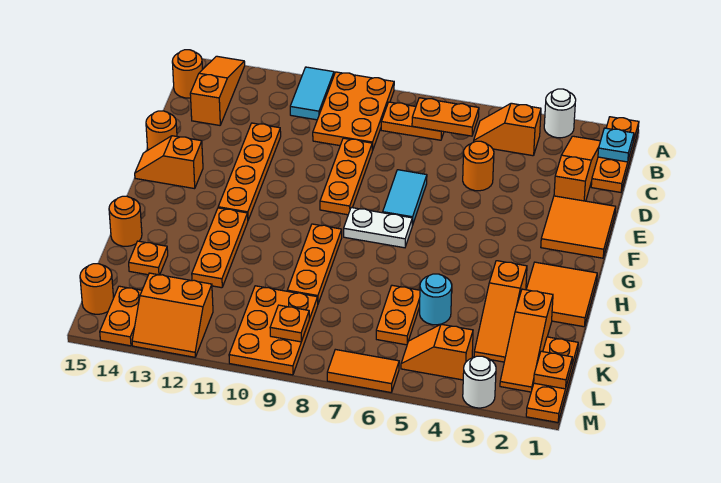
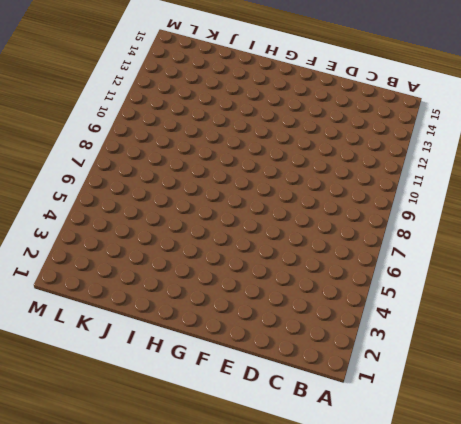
none -> orange plate A1:C1 level 1
none -> white round brick A3 level 1
none -> orange plate A9:C10 level 1
none -> cyan tile A11:B11 level 1

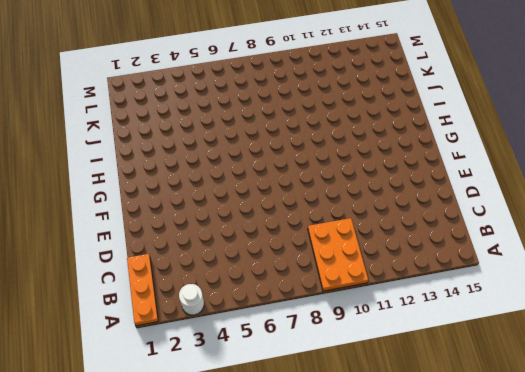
none -> cyan tile A11:B11 level 1
none -> orange slope A14:C14 level 1 top C
none -> orange slope B2:D2 level 1 top D
none -> orange slope B4:B5 level 1 top 4

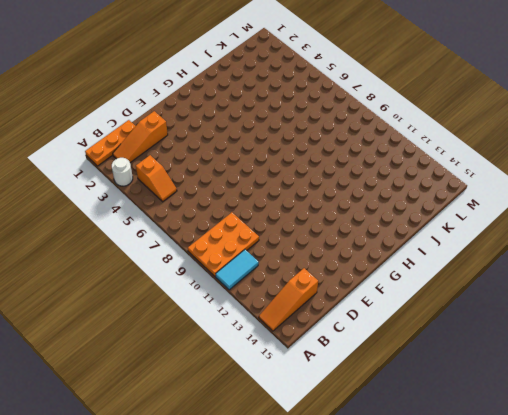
none -> orange plate B7:B8 level 1
none -> orange round brick B15 level 1
none -> orange round brick D5 level 1
none -> orange plate D9:F9 level 1

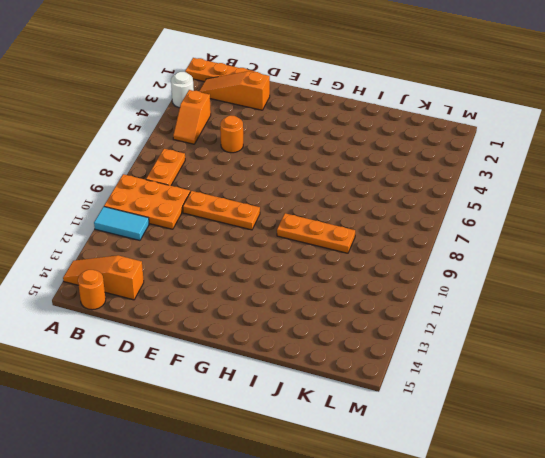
none -> orange plate D12:G12 level 1
none -> orange tile E1:F2 level 1
none -> cyan tile E7:F7 level 1
none -> orange round brick E15 level 1

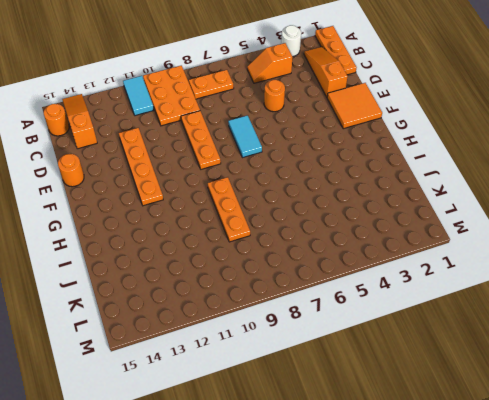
none -> orange slope F14:F15 level 1 top 14
none -> white plate G7:G8 level 1
none -> orange tile H1:I2 level 1
none -> orange plate H12:J12 level 1

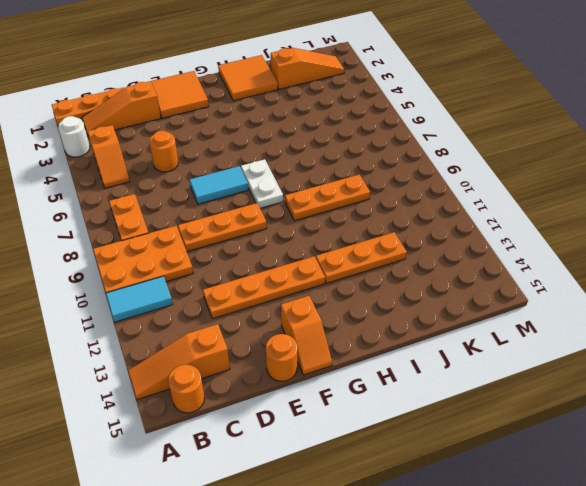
none -> orange slope I3:K3 level 1 top I
none -> orange round brick I15 level 1
none -> cyan round brick J5 level 1
none -> orange plate J6:K6 level 1

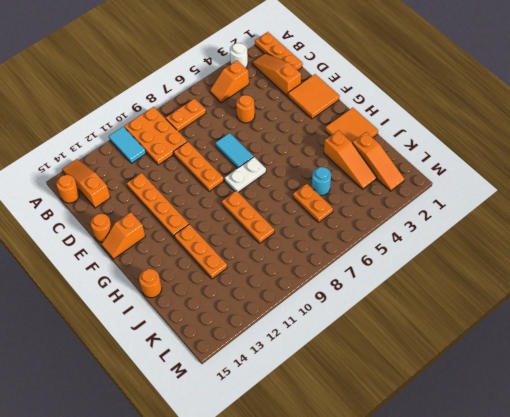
none -> orange plate J14 level 1
none -> orange plate K1:M1 level 1
none -> orange plate K9:M10 level 1
none -> orange slope L4:L5 level 1 top 4

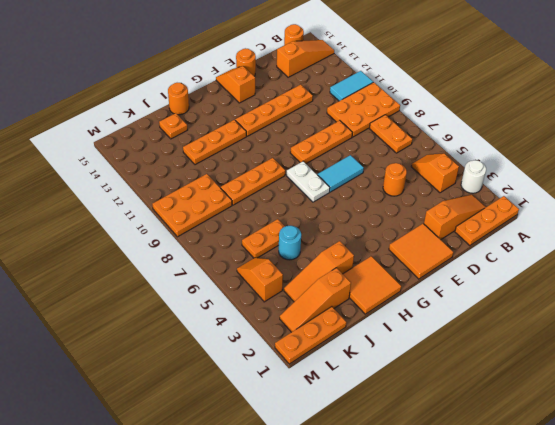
none -> orange slope L12:M13 level 1 top L
none -> orange plate L14:M14 level 1
none -> orange round brick L15 level 1
none -> white round brick M3 level 1

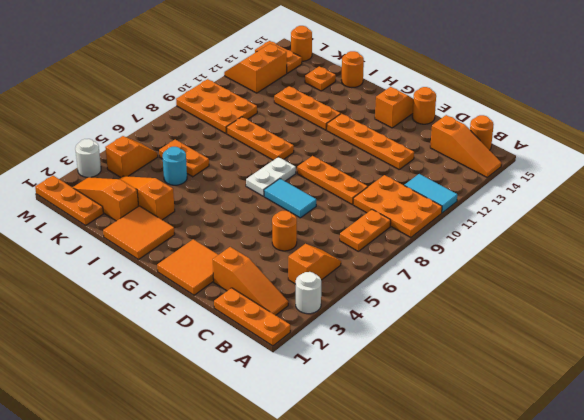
none -> orange tile M6:M7 level 1
none -> cyan plate B1 level 2
none -> orange plate B6:B7 level 2
none -> orange plate L1 level 2

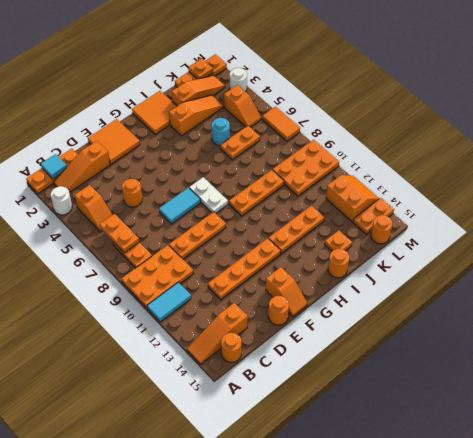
cyan tile B1 level 2 -> cyan plate B1 level 2
none -> orange plate L9 level 2

